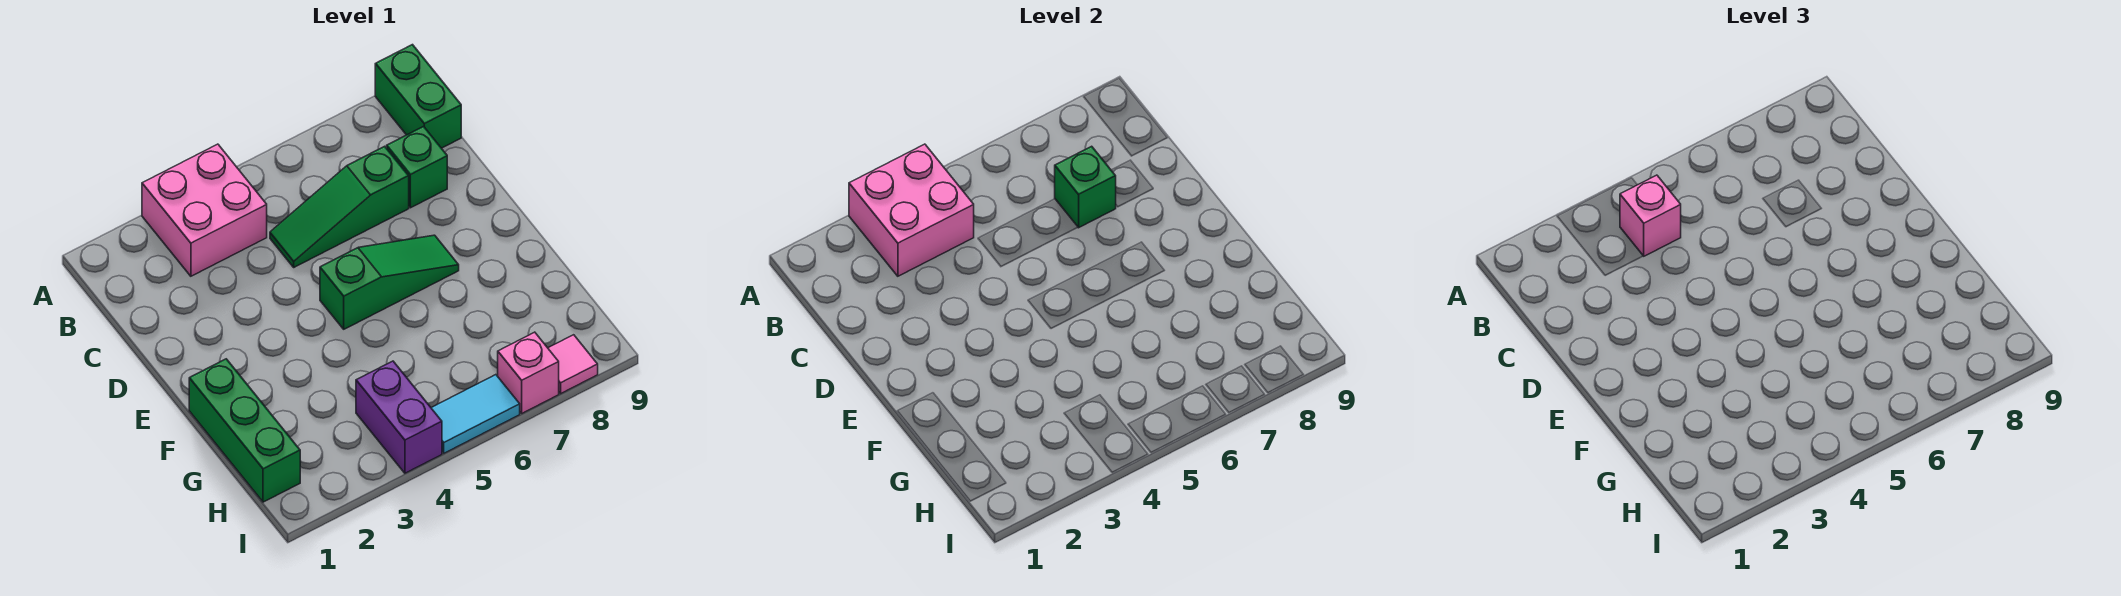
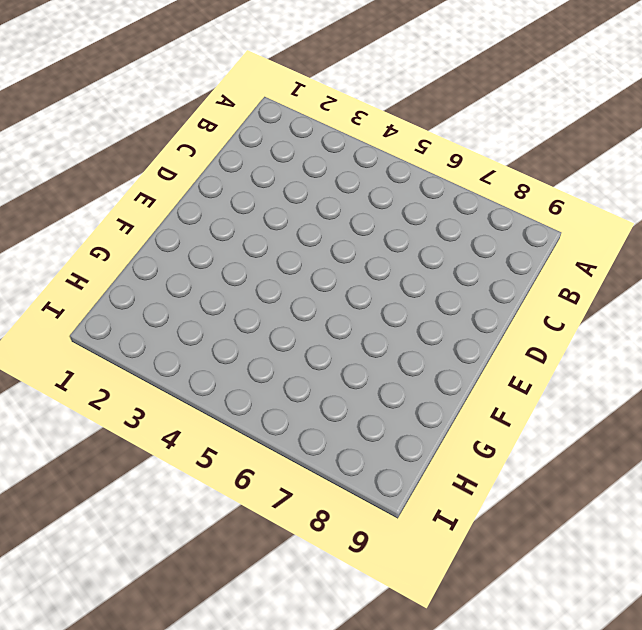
none -> pink brick A3:B4 level 1
none -> green brick A9:B9 level 1
none -> green slope C5:C7 level 1 top 7

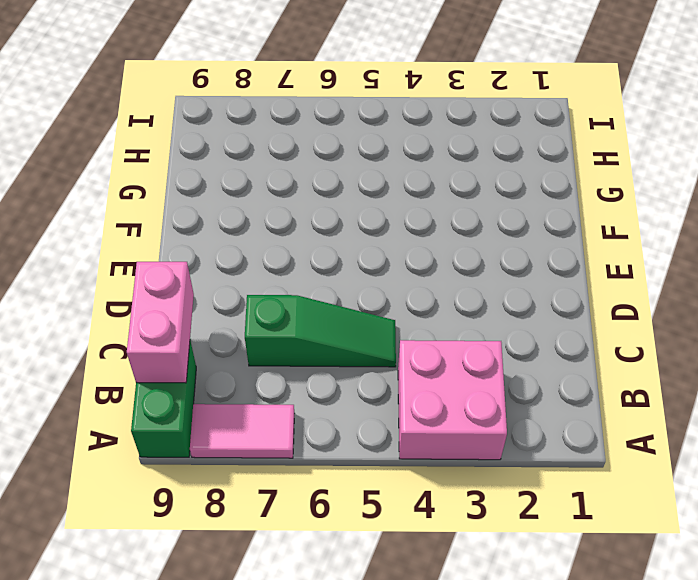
pink tile A7:A8 level 1 -> none
pink brick B9:C9 level 2 -> none
none -> green brick C8 level 1
none -> green slope E5:E7 level 1 top 5
none -> green brick F1:H1 level 1

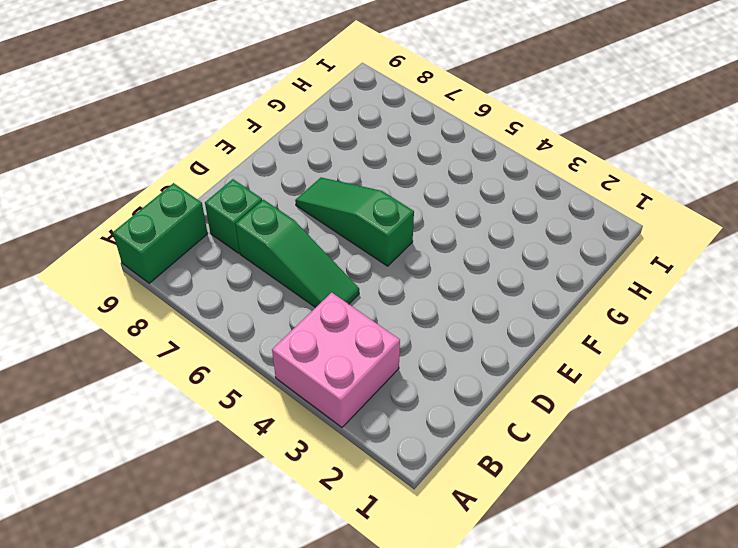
none -> green brick F1:H1 level 1
none -> purple brick H4:I4 level 1
none -> cyan tile I5:I6 level 1

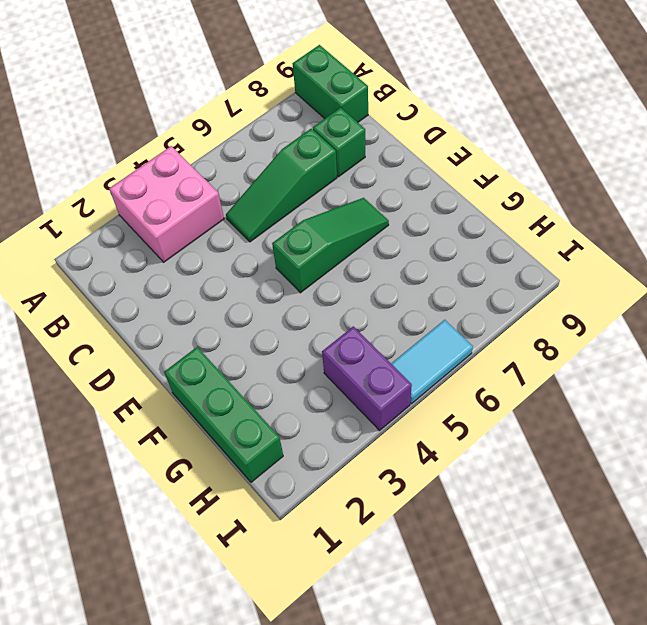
none -> pink brick I7 level 1
none -> pink tile I8 level 1
none -> pink brick A3:B4 level 2

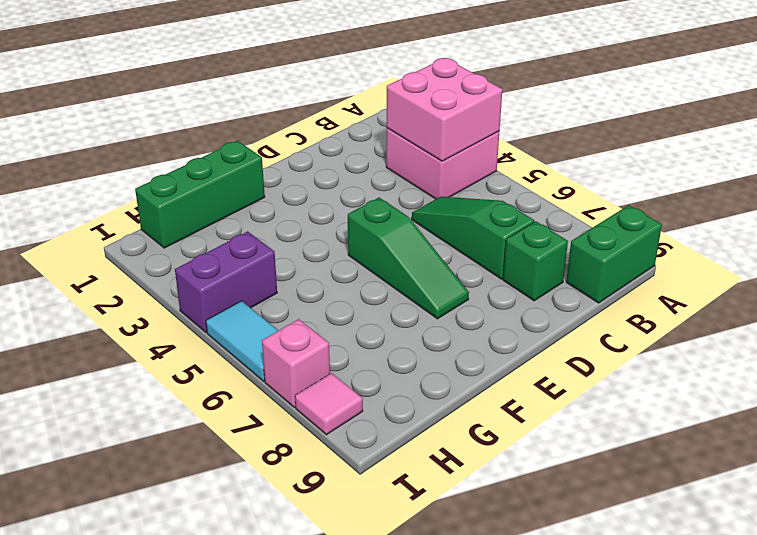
none -> green brick C7 level 2
none -> pink brick B4 level 3

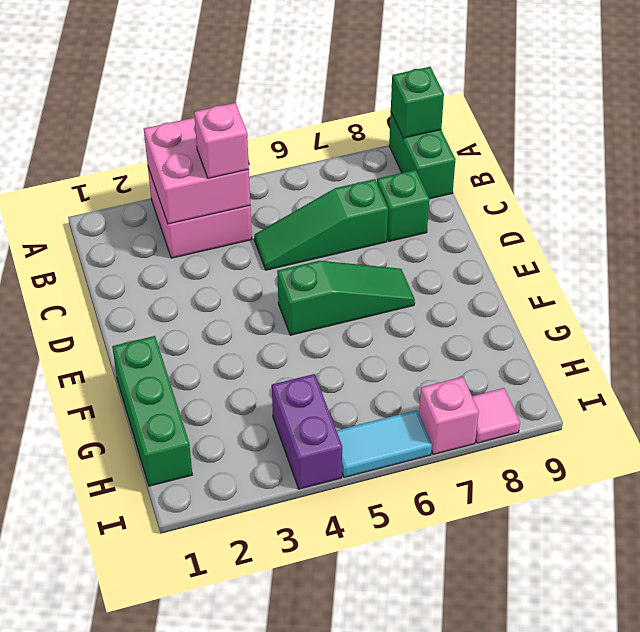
green brick A9 level 2 -> green brick C7 level 2

